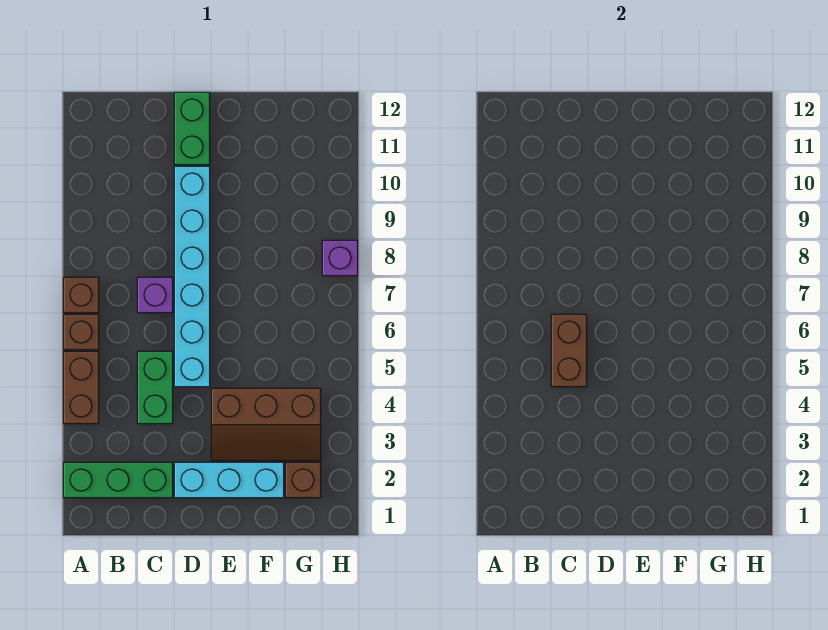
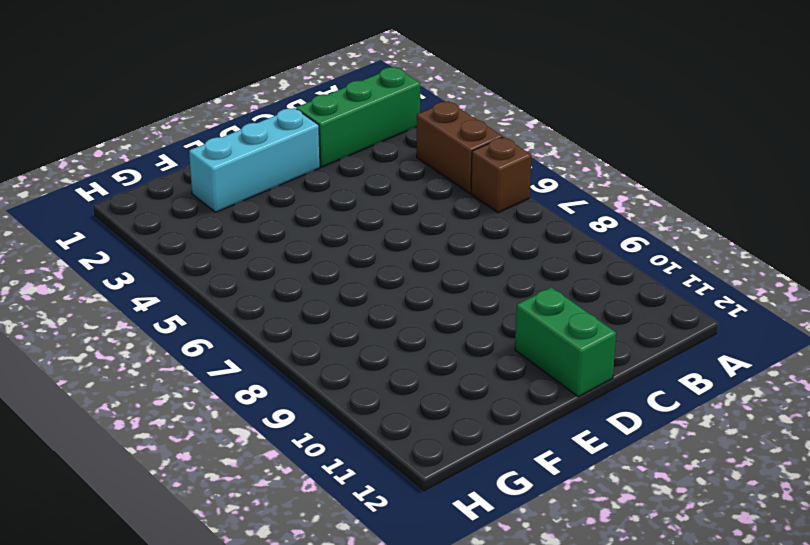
none -> brown brick A7 level 1
none -> green brick C4:C5 level 1
none -> purple brick C7 level 1

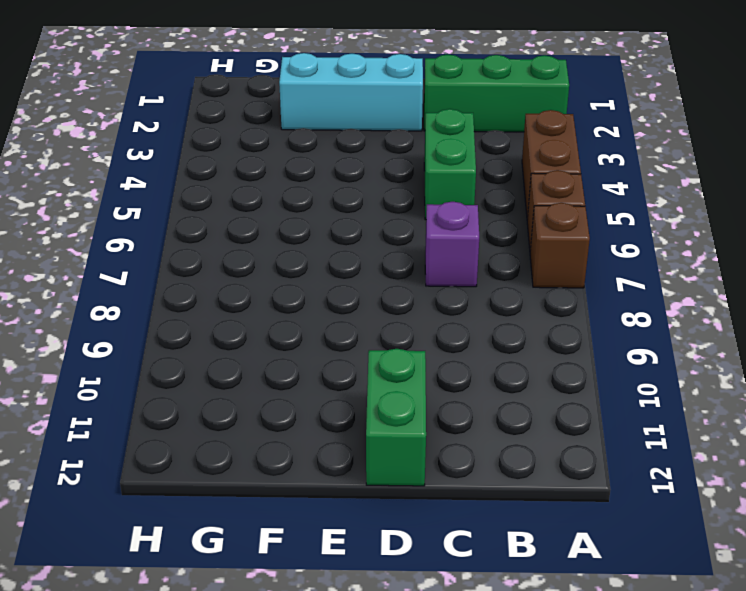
none -> cyan brick D5:D10 level 1
none -> brown slope E3:G4 level 1 top 4
none -> brown brick G2 level 1

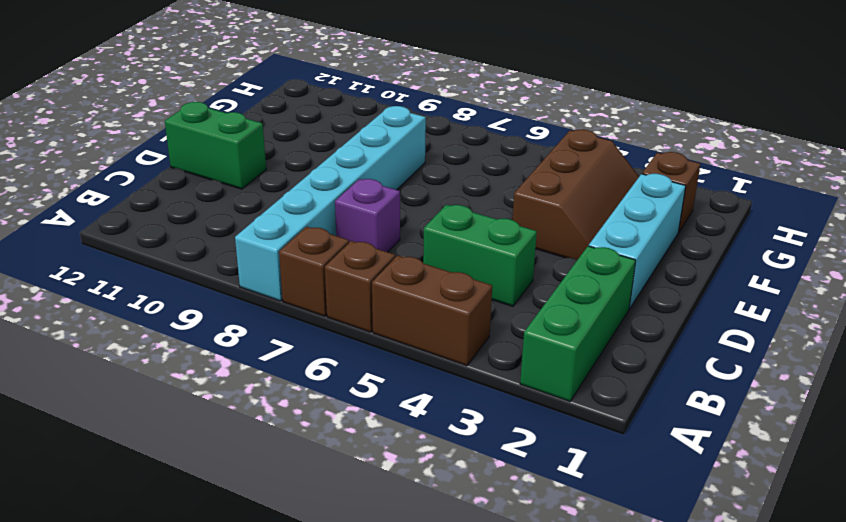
cyan brick A8:F8 level 1 -> cyan brick D5:D10 level 1
none -> purple brick H8 level 1
none -> brown brick C5:C6 level 2

